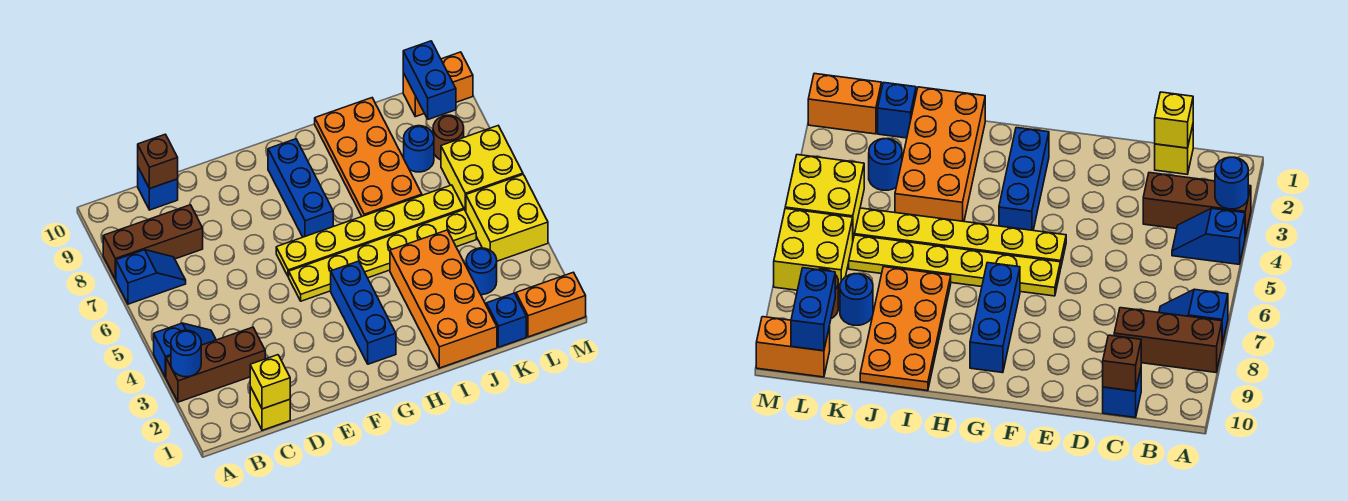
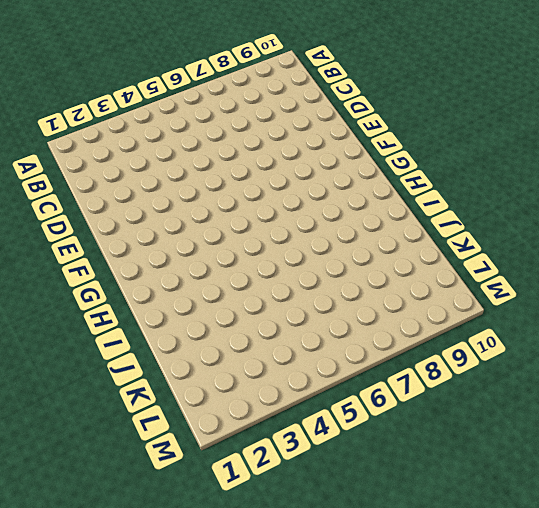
none -> brown brick A3:C3 level 1
none -> blue slope A4:B4 level 1 top A
none -> blue slope A7:B7 level 1 top A

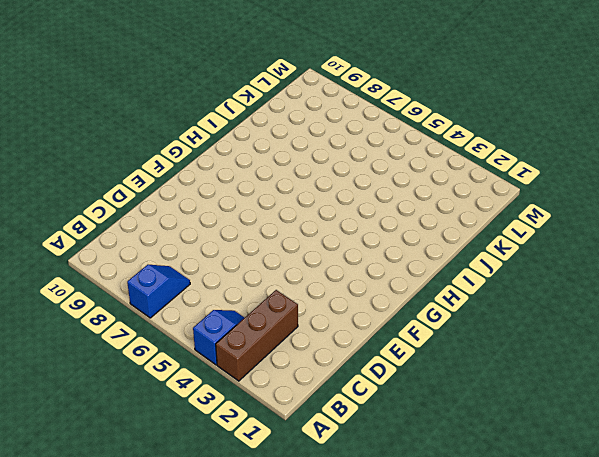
none -> brown brick A8:C8 level 1
none -> yellow brick C1 level 1
none -> blue brick C10 level 1

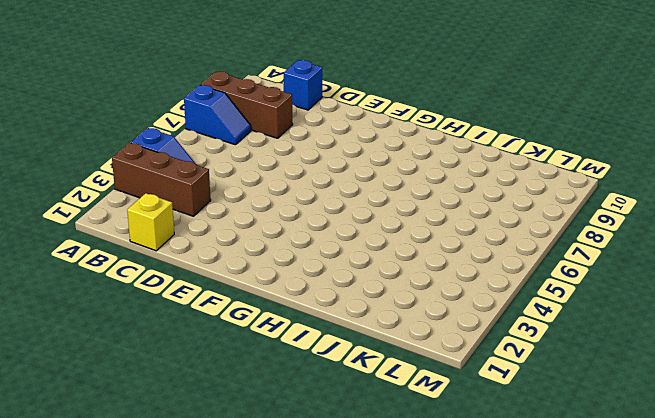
none -> yellow plate F5:K5 level 1
none -> yellow plate F6:K6 level 1
none -> blue brick G2:G4 level 1

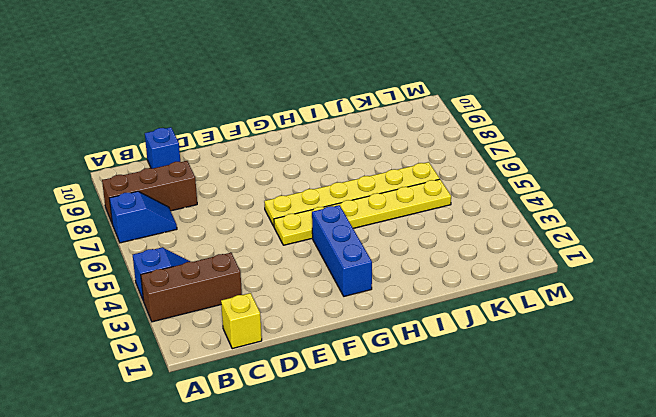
none -> blue brick G7:G9 level 1
none -> orange brick I1:J4 level 1
none -> orange plate I7:J10 level 1

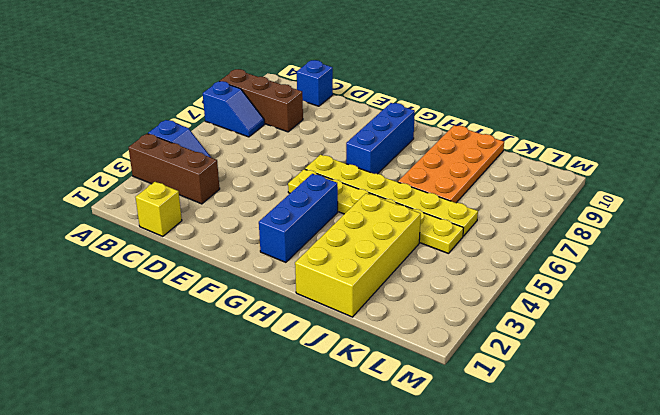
yellow brick I1:J4 level 1 -> orange brick I1:J4 level 1
none -> blue brick K1 level 1
none -> blue round brick K3 level 1
none -> blue round brick K8 level 1

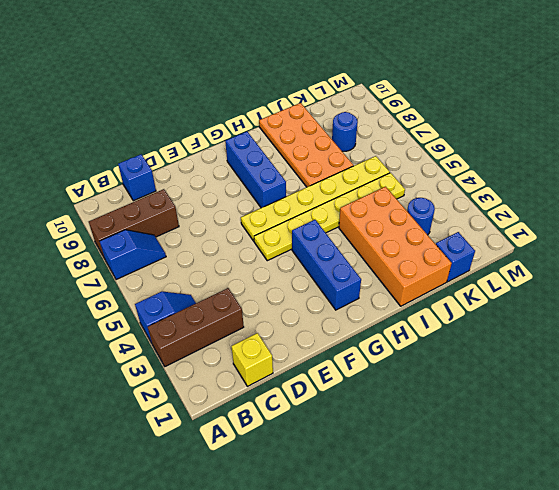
none -> orange brick L1:M1 level 1
none -> yellow brick L4:M5 level 1
none -> yellow brick L6:M7 level 1

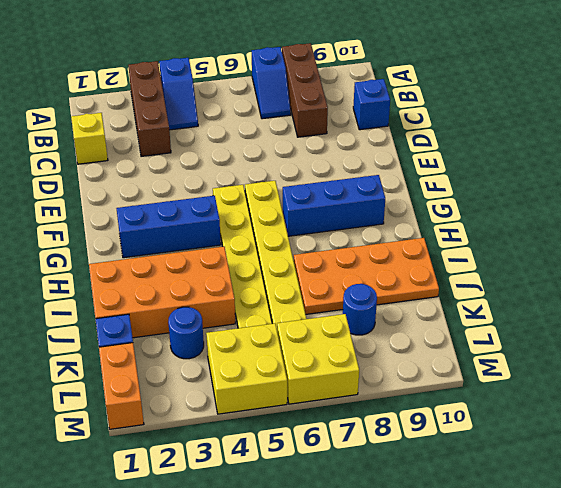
none -> brown round brick L8 level 1
none -> orange brick L10:M10 level 1
none -> blue round brick A3 level 2

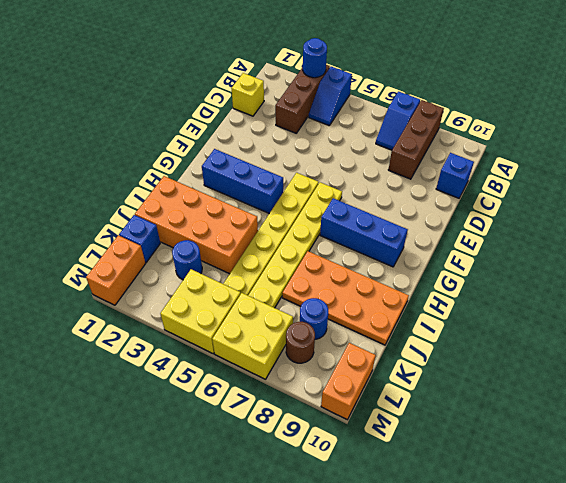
none -> yellow brick C1 level 2
none -> brown brick C10 level 2
none -> blue brick L9:L10 level 2

